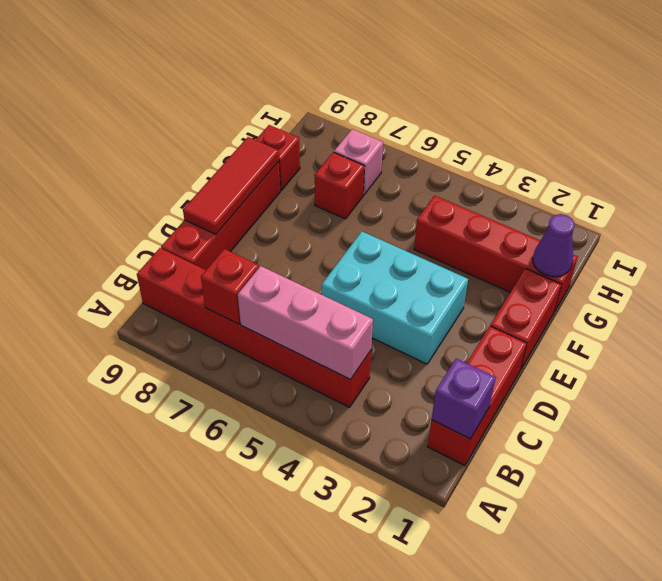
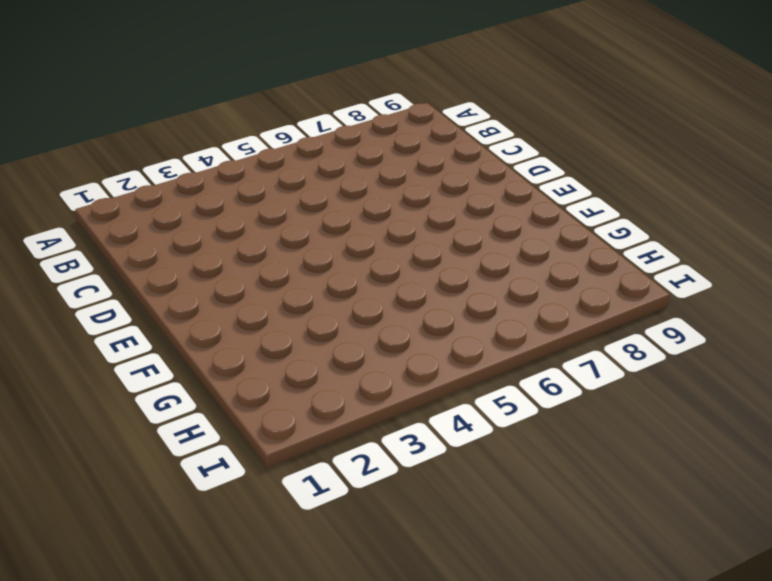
none -> red brick B1:D1 level 1
none -> red brick B4:B9 level 1
none -> red brick C9:F9 level 1

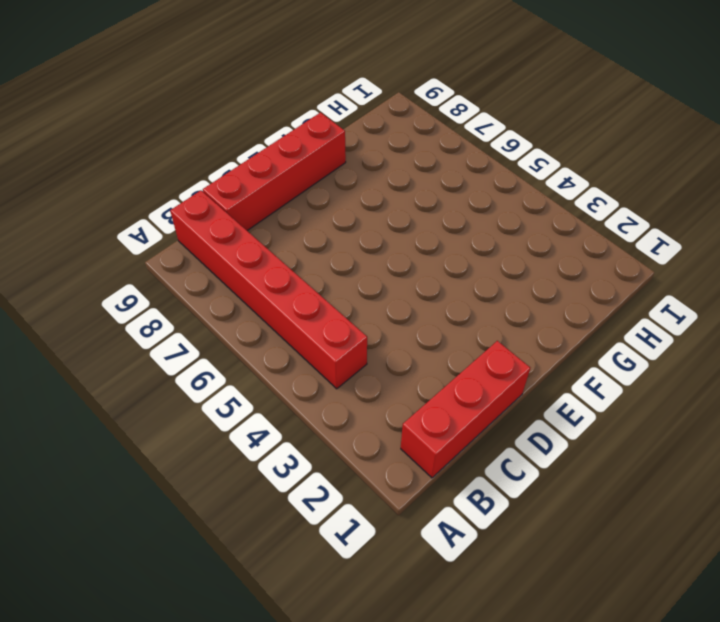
none -> cyan brick D3:E5 level 1
none -> red brick E1:F1 level 1
none -> red brick G1:G4 level 1

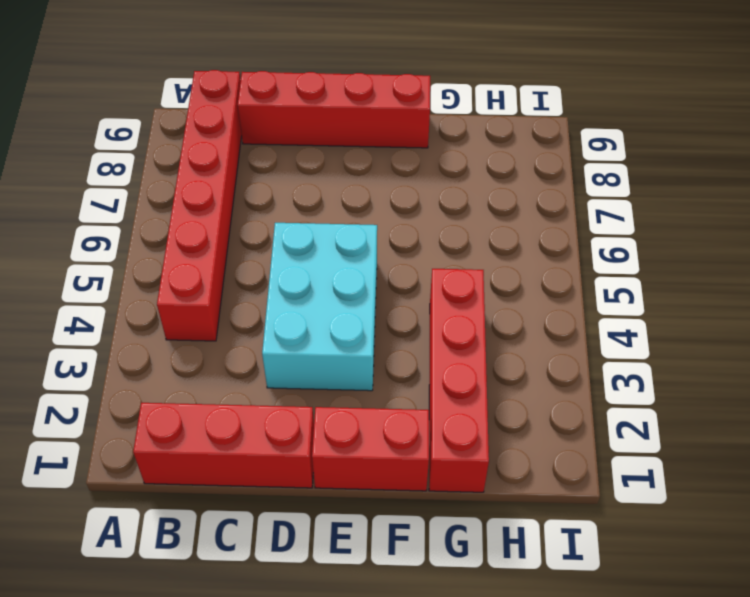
none -> red brick G7 level 1
none -> red brick G9 level 1
none -> pink brick H7 level 1

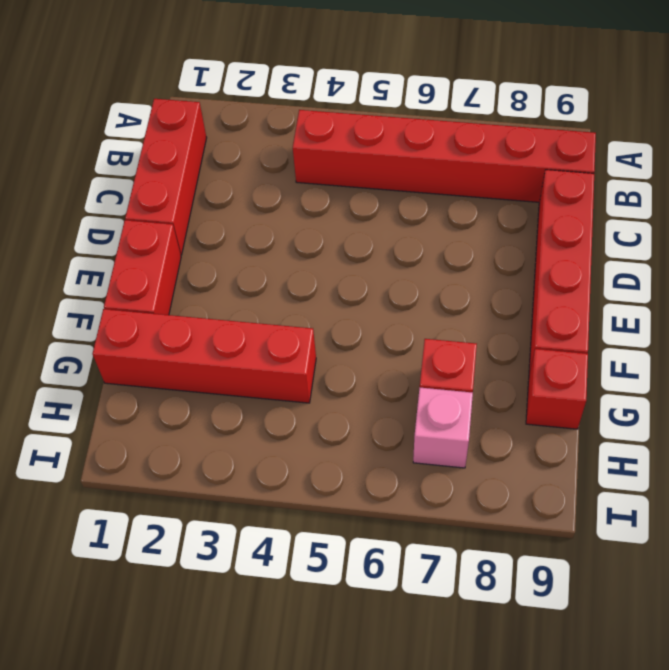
none -> cyan brick D3:E5 level 1
none -> purple brick B1 level 2
none -> pink brick B4:B6 level 2

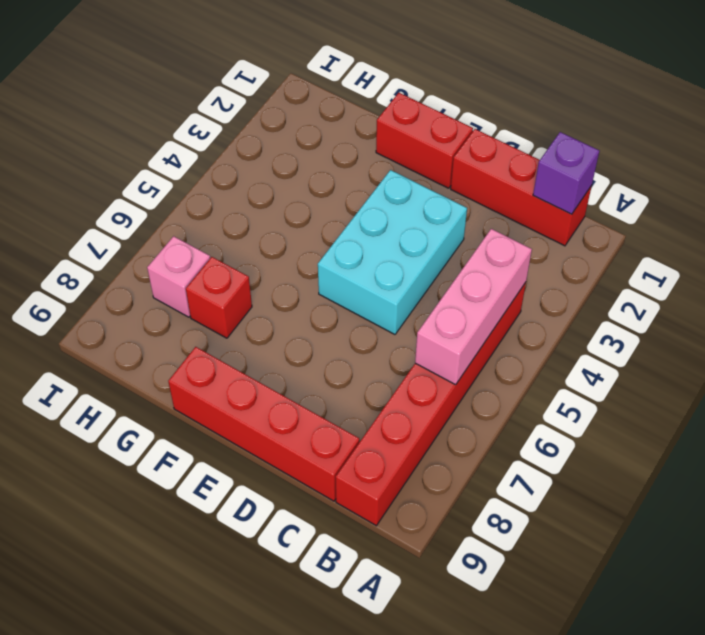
none -> red brick G1:G4 level 1
none -> red brick G9 level 1
none -> red brick B7 level 2

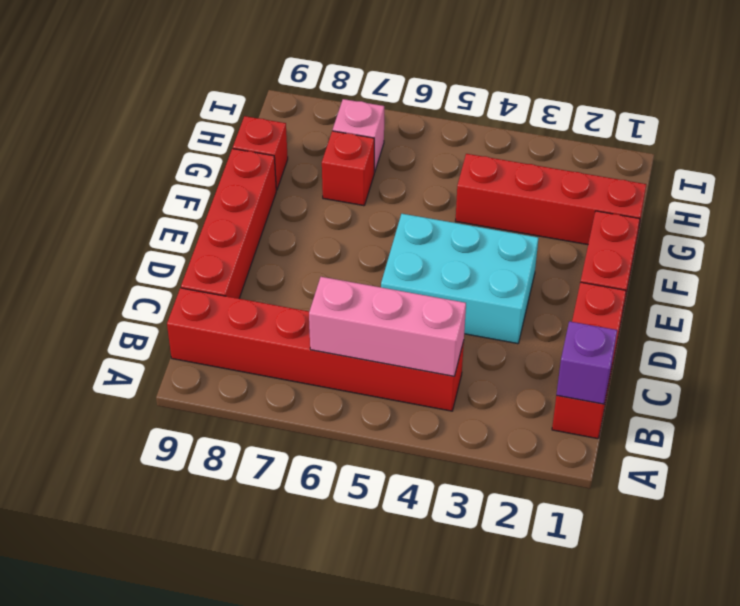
none -> red brick B7 level 2
none -> red tile D9:F9 level 2
none -> purple cone G1 level 2

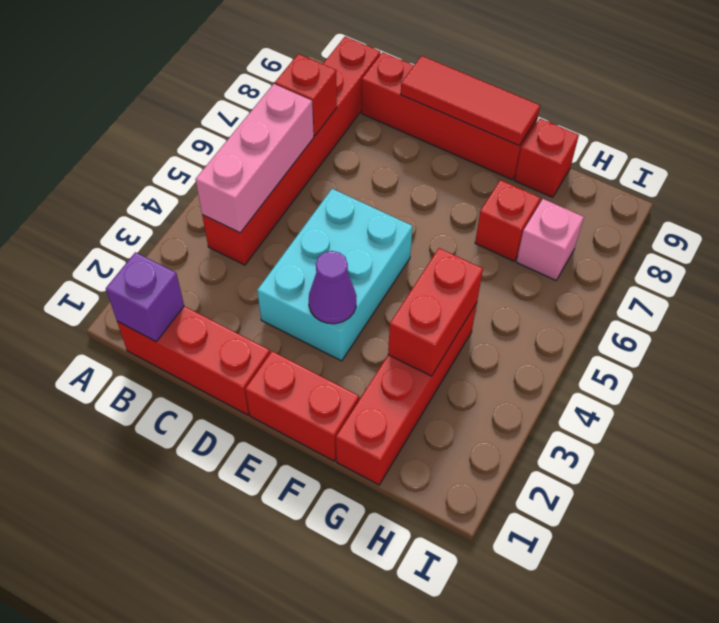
purple cone E3 level 2 -> purple cone G1 level 2
red brick G3:G4 level 2 -> none

